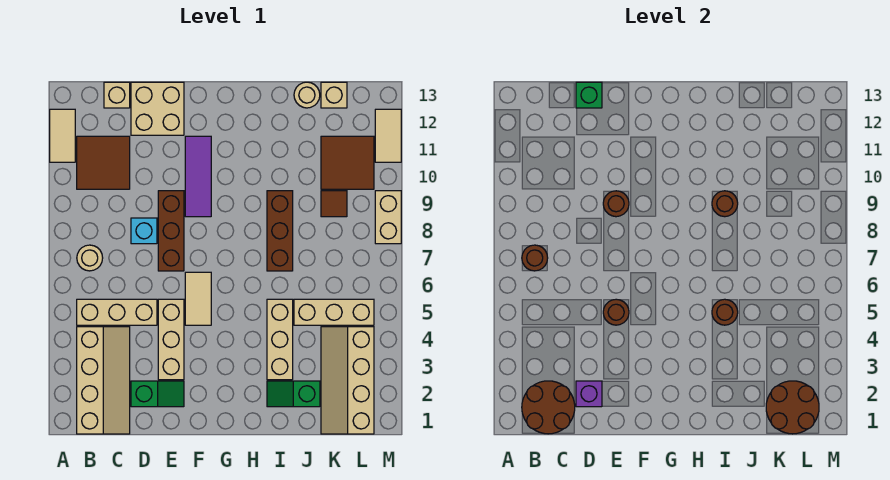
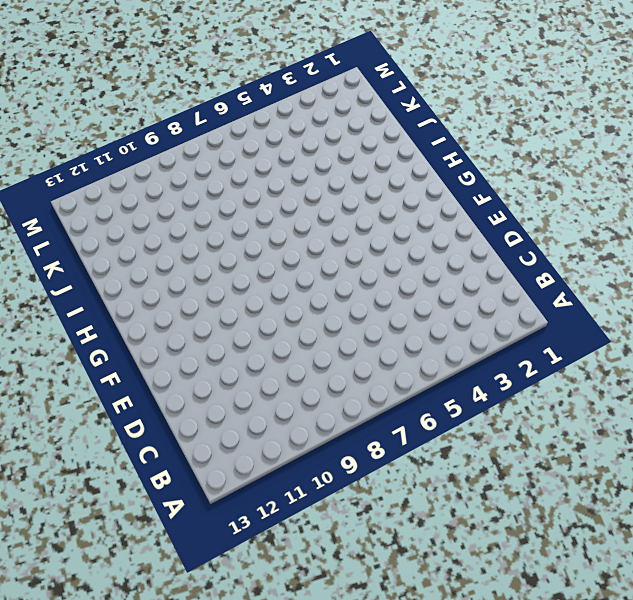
none -> tan tile A11:A12 level 1
none -> tan slope B1:C4 level 1 top B
none -> tan brick B5:D5 level 1
none -> tan round brick B7 level 1

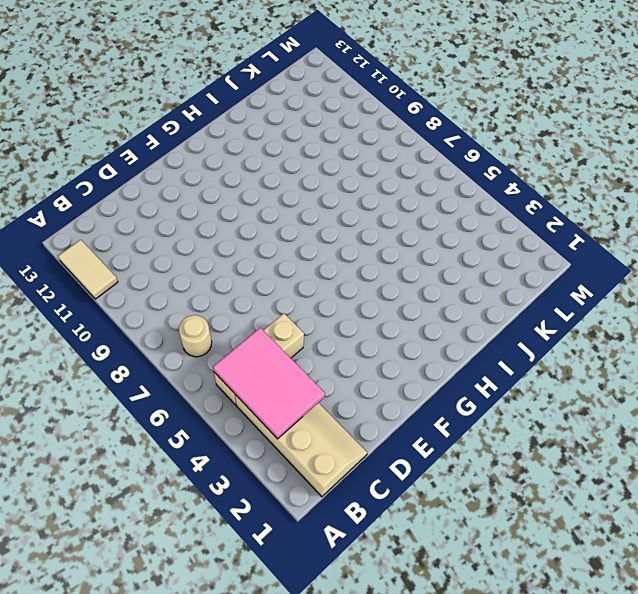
pink tile B3:C5 level 2 -> none
none -> brown tile B10:C11 level 1
none -> tan brick C13 level 1
none -> green slope D2:E2 level 1 top D
none -> cyan brick D8 level 1

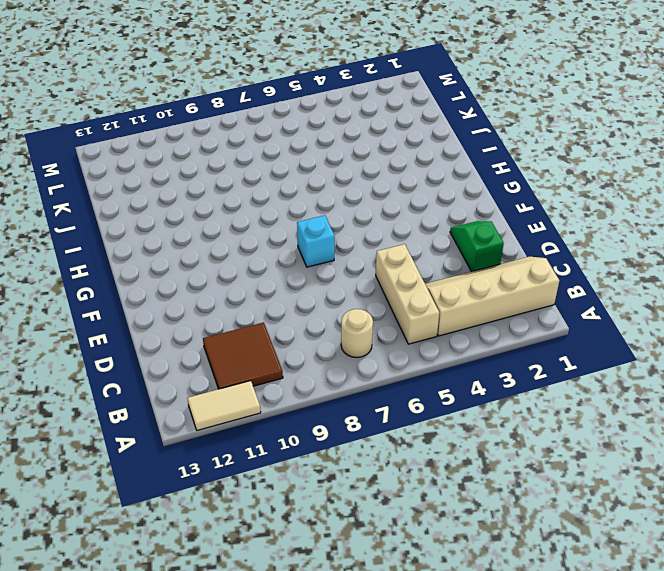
cyan brick F7 level 1 -> cyan brick D8 level 1
none -> tan brick C13 level 1
none -> tan brick D12:E13 level 1
none -> tan brick E3:E5 level 1
none -> brown brick E7:E9 level 1

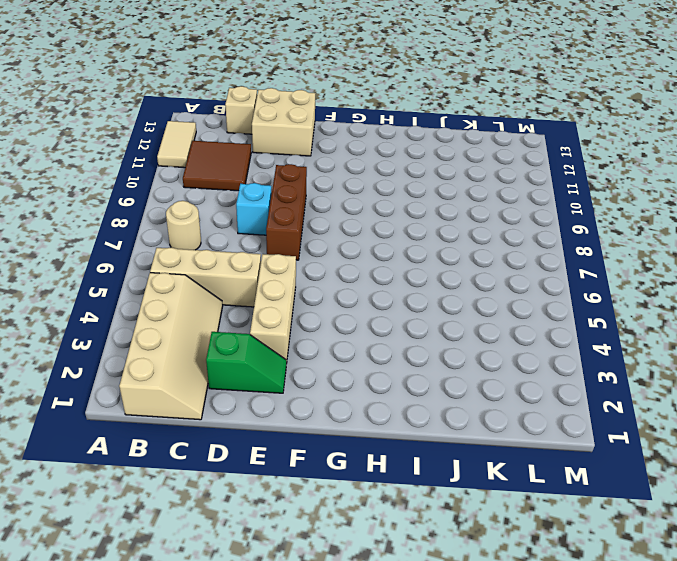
none -> tan tile F5:F6 level 1
none -> purple tile F9:F11 level 1
none -> green slope I2:J2 level 1 top J
none -> tan brick I3:I5 level 1

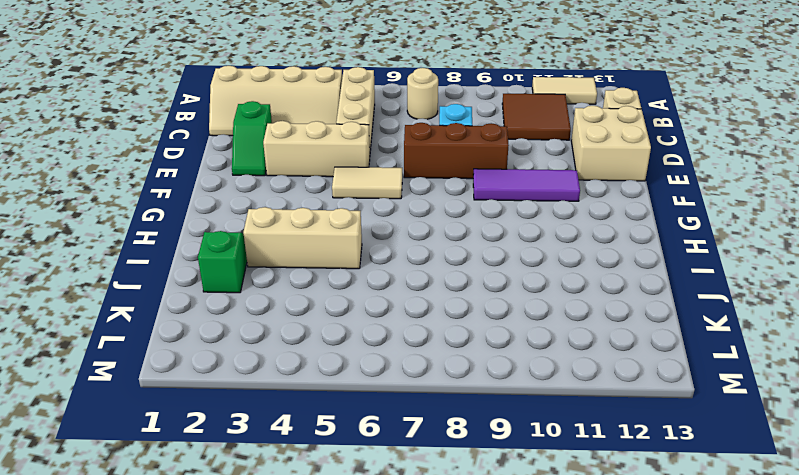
none -> brown brick I7:I9 level 1
none -> tan brick J5:L5 level 1
none -> tan round brick J13 level 1
none -> tan slope K1:L4 level 1 top L

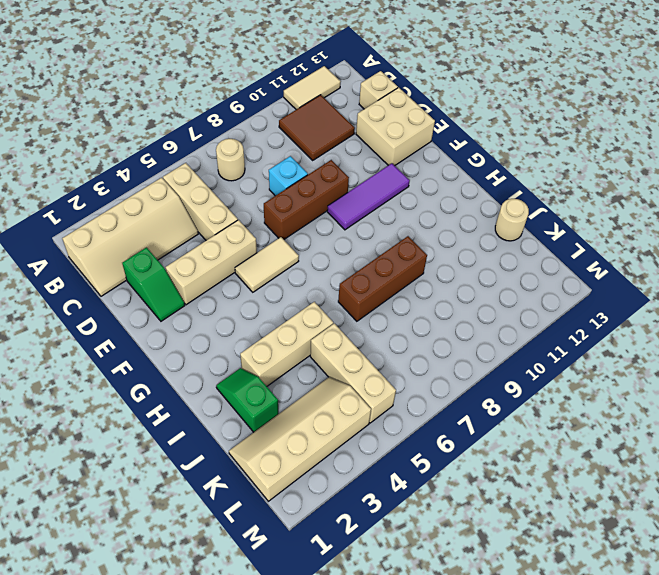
none -> brown tile K9 level 1
none -> brown tile K10:L11 level 1
none -> tan brick K13 level 1
none -> tan brick M8:M9 level 1

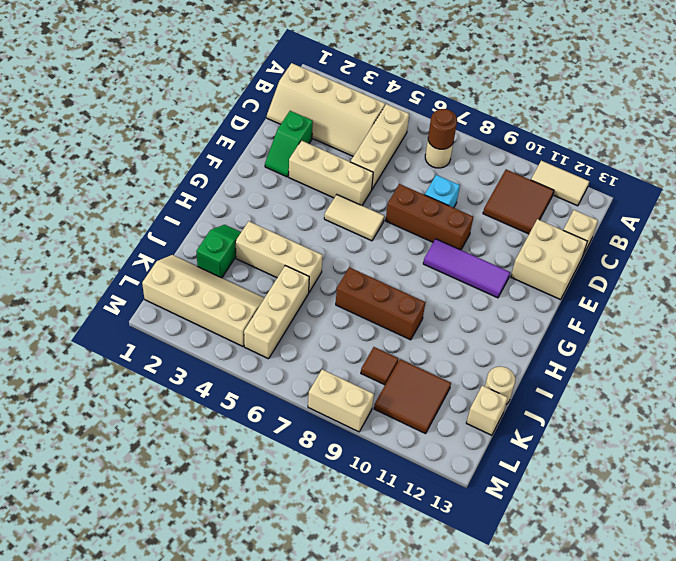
none -> tan tile M11:M12 level 1
none -> brown round brick B1:C2 level 2
none -> purple brick D2 level 2
none -> green brick D13 level 2

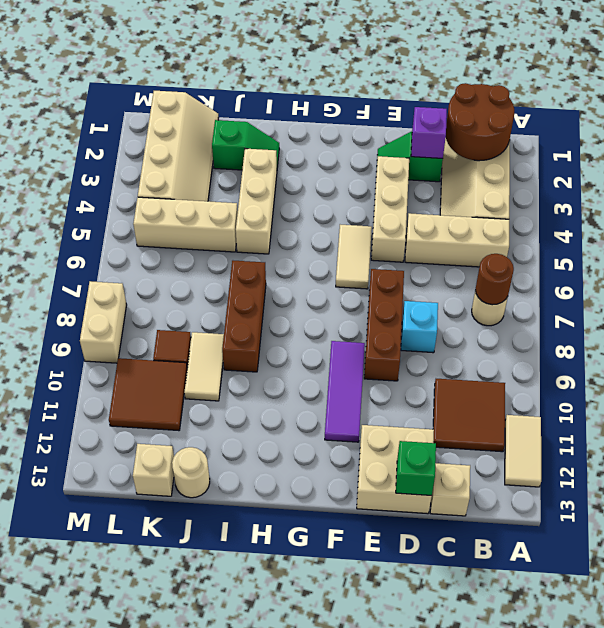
tan tile J9:J10 level 1 -> tan tile M11:M12 level 1
none -> brown round brick E5 level 2
none -> brown round brick E9 level 2
none -> brown round brick I5 level 2
none -> brown round brick I9 level 2

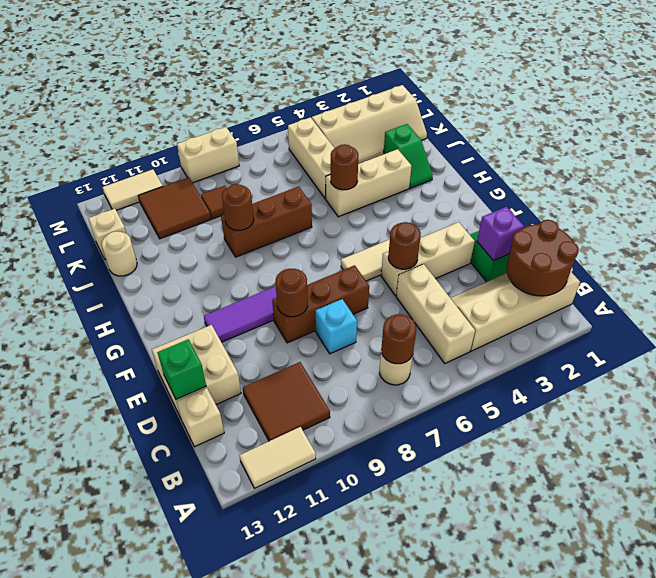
none -> brown round brick K1:L2 level 2

